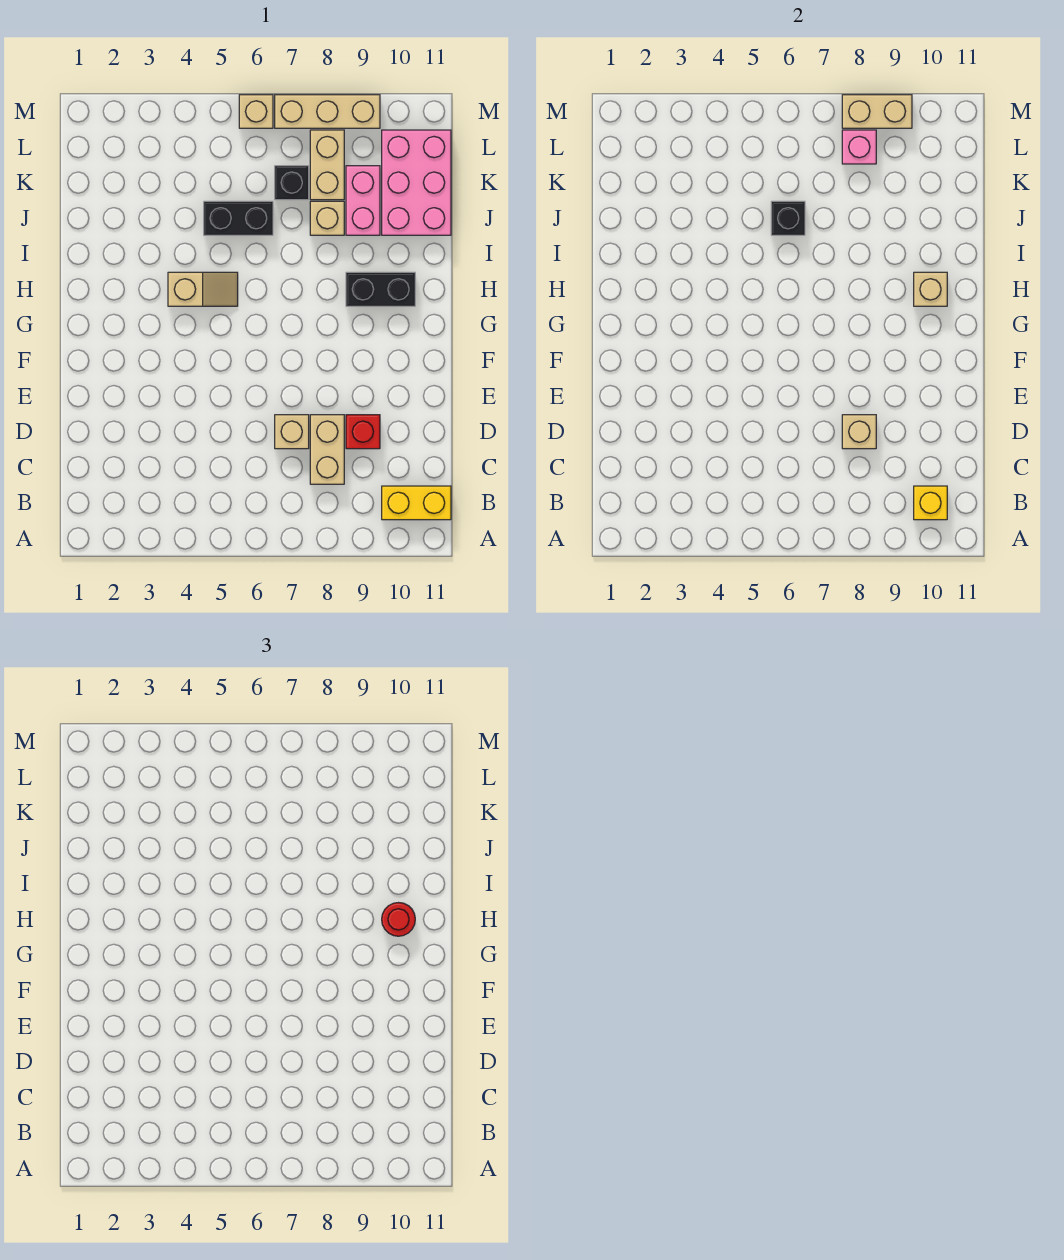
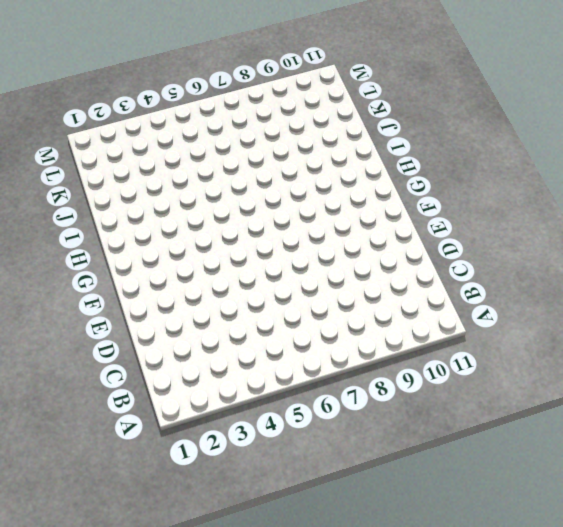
none -> yellow brick B10:B11 level 1
none -> tan brick C8:D8 level 1
none -> tan brick D7 level 1

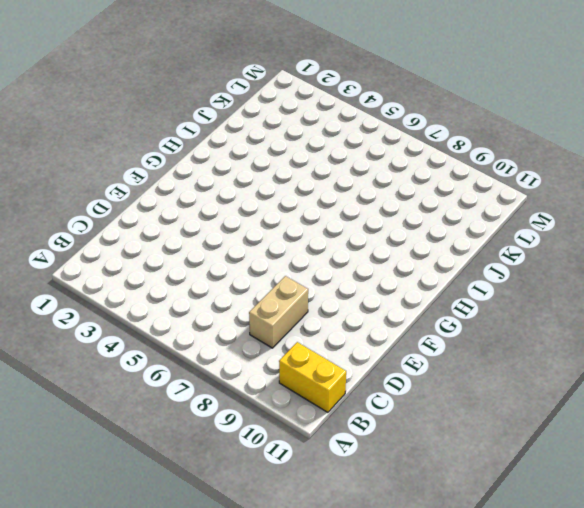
none -> tan brick D7 level 1
none -> red brick D9 level 1
none -> tan slope H4:H5 level 1 top 4

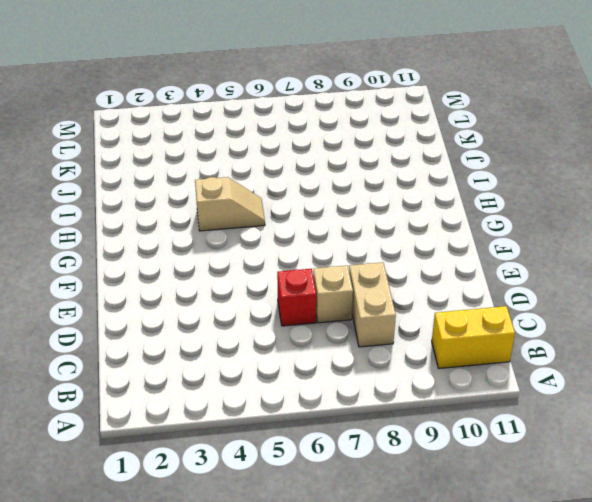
red brick D6 level 1 -> red brick D9 level 1
none -> black brick H9:H10 level 1
none -> black brick J5:J6 level 1
none -> tan brick J8 level 1

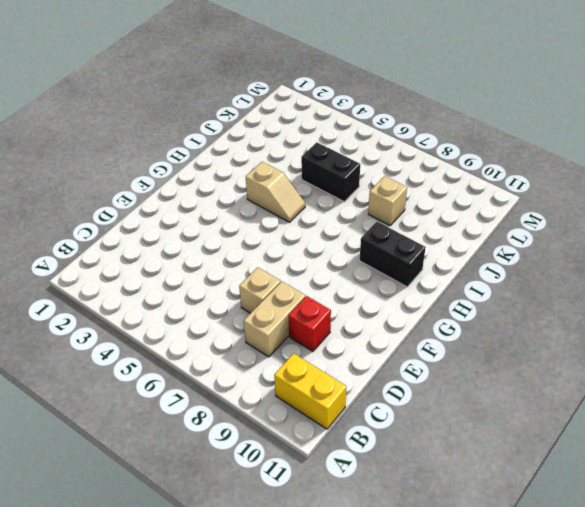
none -> pink brick J9:K9 level 1
none -> pink brick J10:L11 level 1
none -> black brick K7 level 1

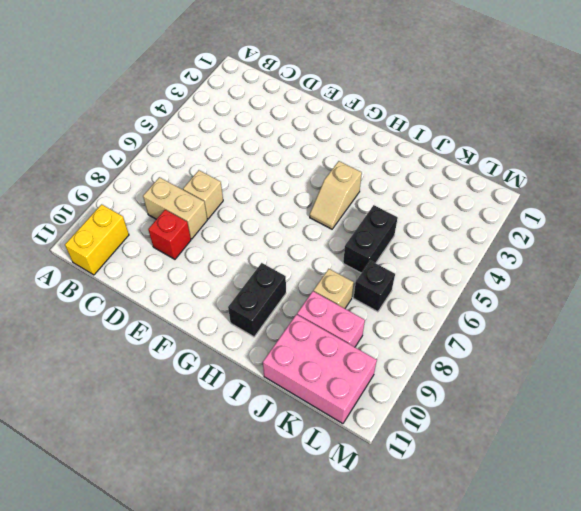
none -> tan brick K8:L8 level 1
none -> tan brick M6 level 1
none -> tan brick M7:M9 level 1

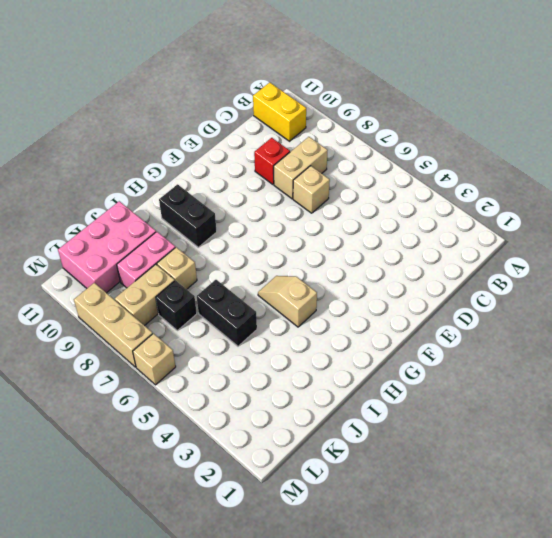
none -> yellow brick B10 level 2
none -> tan brick D8 level 2
none -> tan brick H10 level 2

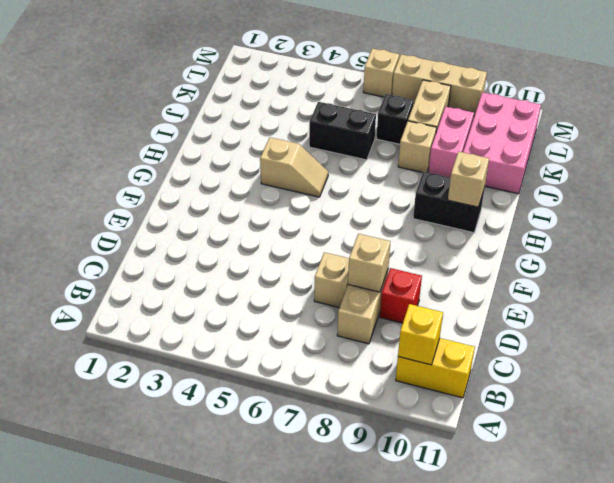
none -> black brick J6 level 2
none -> pink brick L8 level 2
none -> tan brick M8:M9 level 2

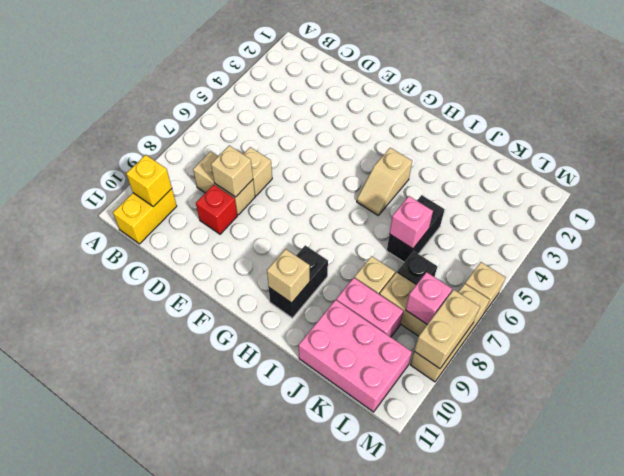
pink brick J6 level 2 -> black brick J6 level 2
none -> red round brick H10 level 3

